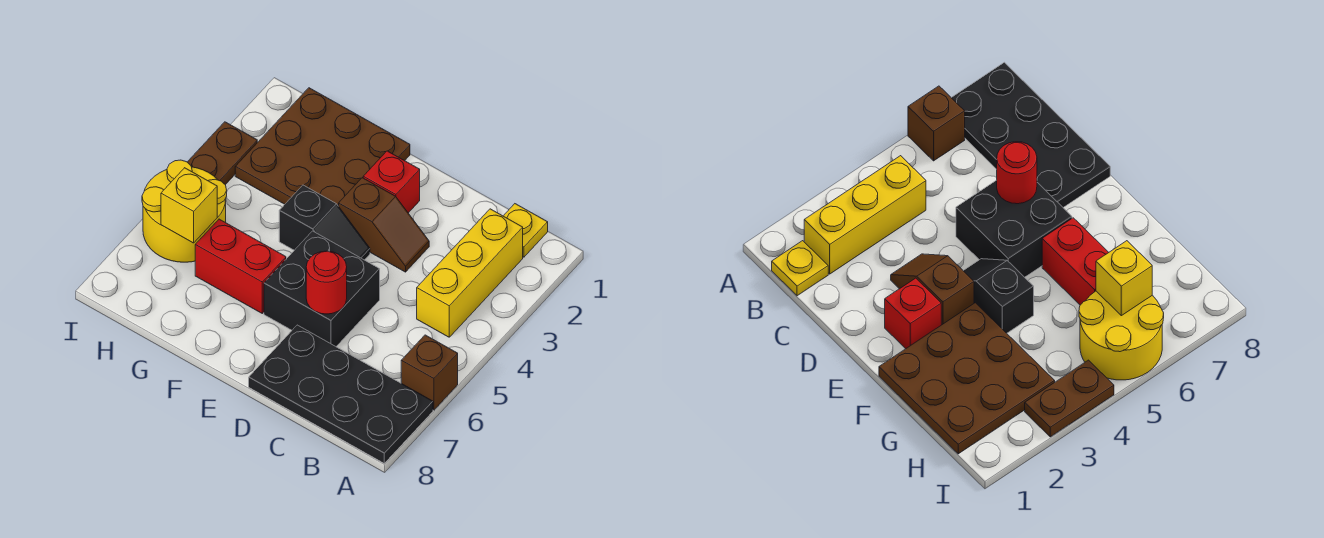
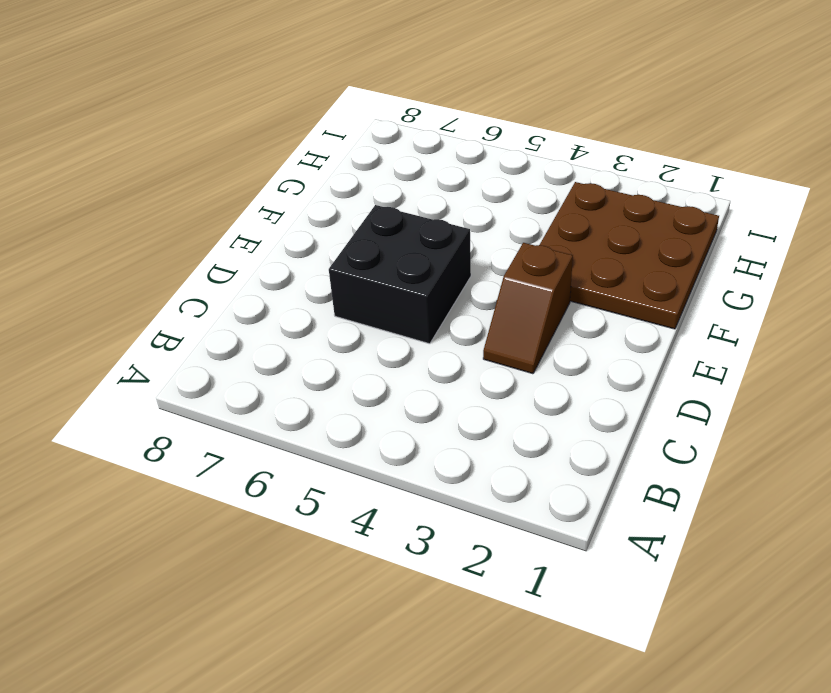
none -> brown brick A6 level 1
none -> black plate A7:D8 level 1
none -> yellow plate B1 level 1

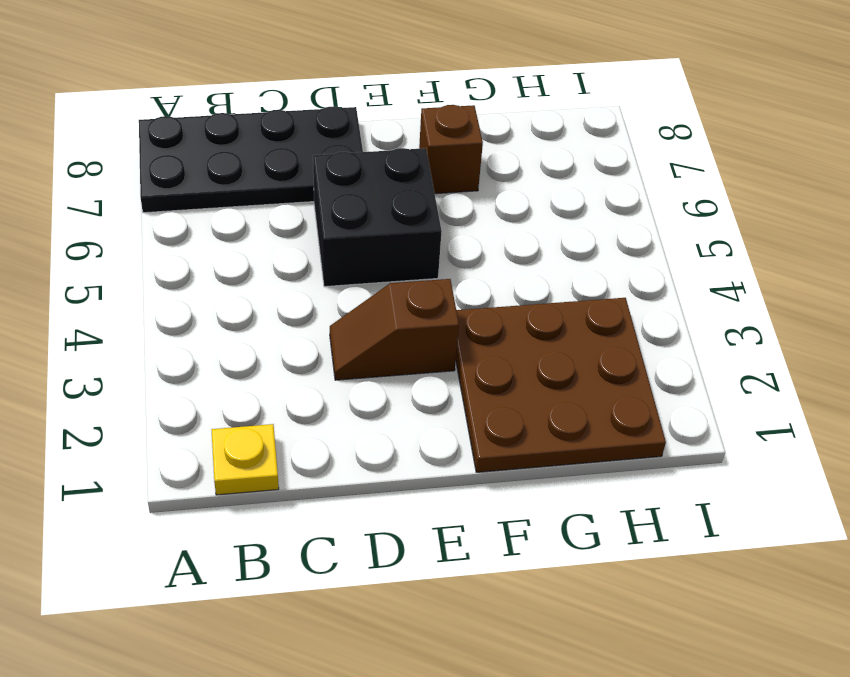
brown brick F7 level 1 -> brown brick A6 level 1
none -> yellow brick B2:B4 level 1
none -> red brick E2 level 1
none -> black slope E4:F4 level 1 top F

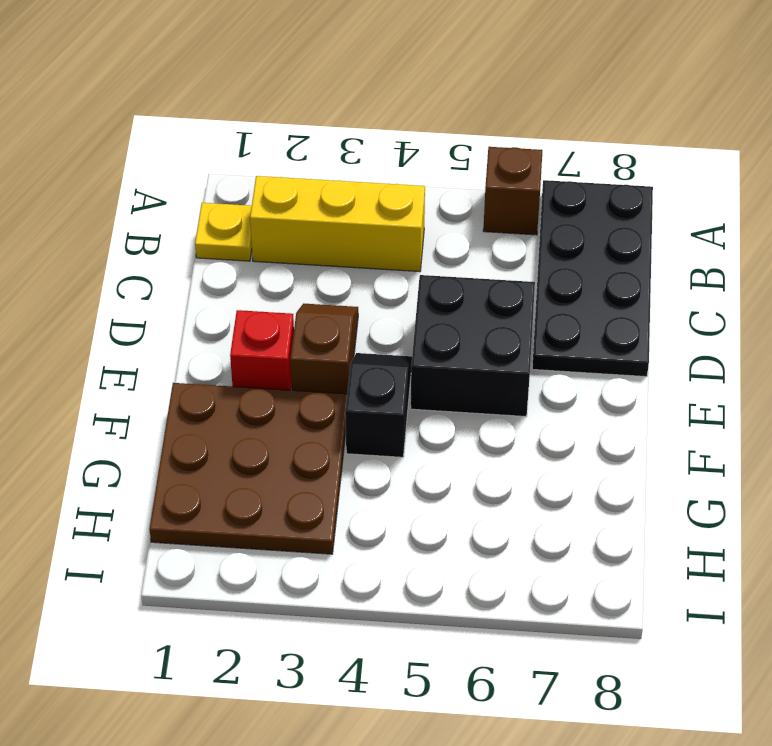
none -> red brick F6:G6 level 1
none -> yellow round brick H5:I6 level 1
none -> brown plate I3:I4 level 1

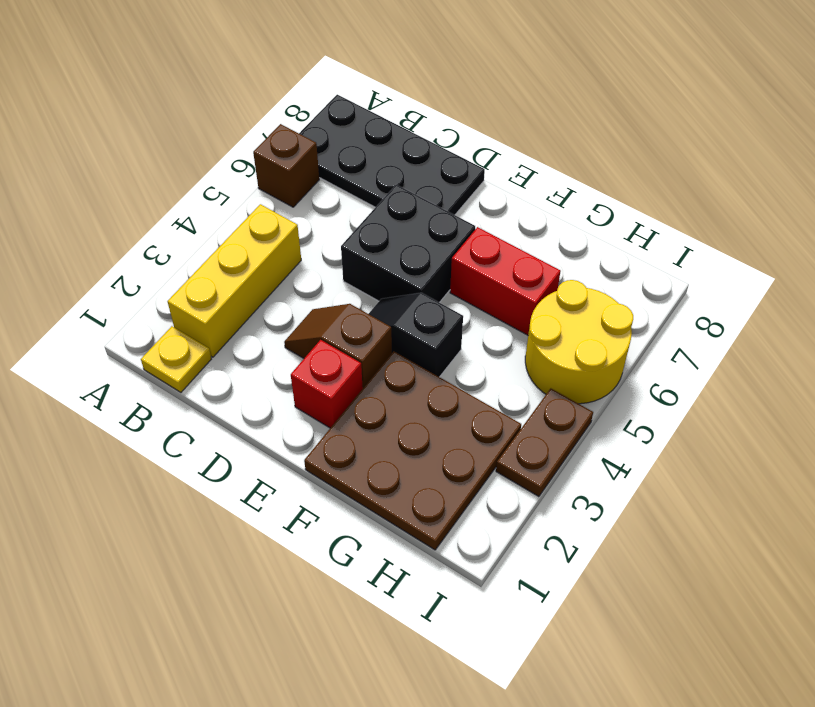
none -> red round brick D6 level 2
none -> yellow brick H6 level 2

